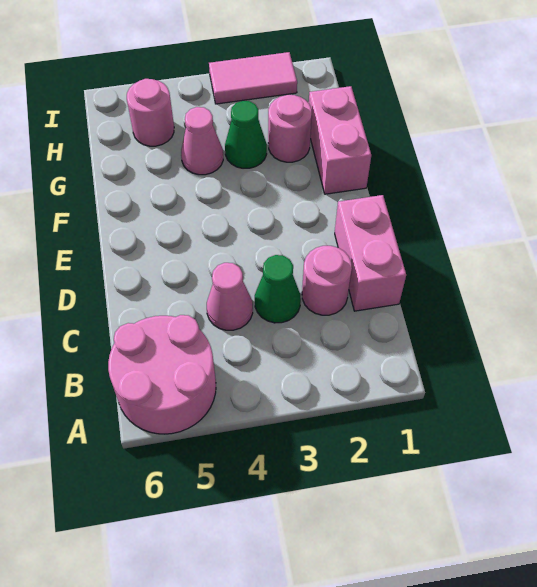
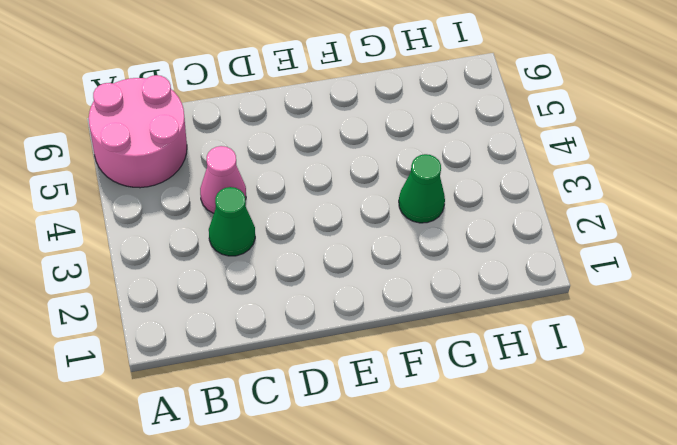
none -> pink brick C1:D1 level 1
none -> pink round brick C2 level 1

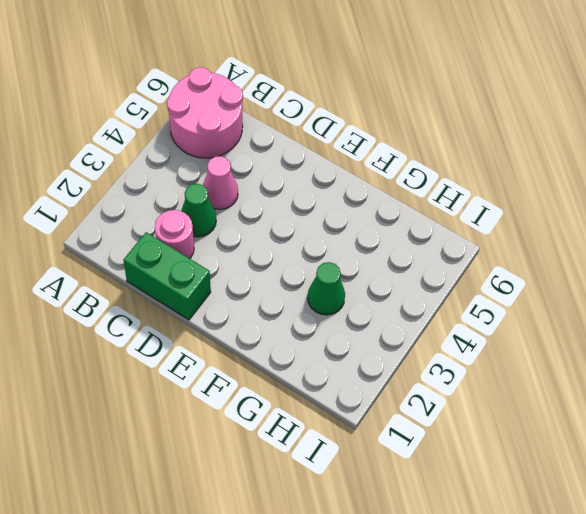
green brick C1:D1 level 1 -> pink brick C1:D1 level 1
none -> pink brick F1:G1 level 1
none -> pink round brick G2 level 1

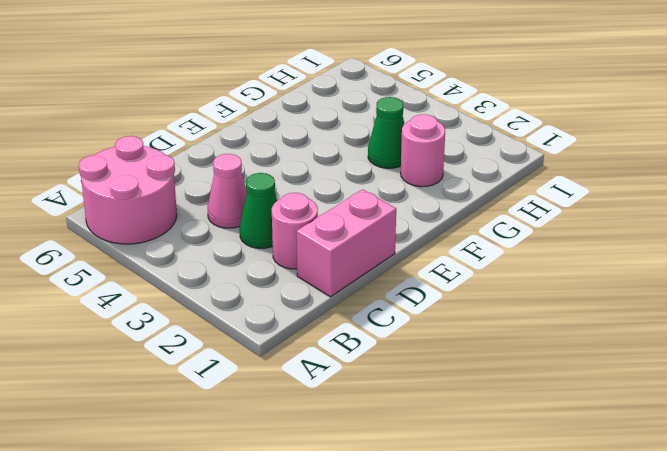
none -> pink brick F1:G1 level 1
none -> pink cone G4 level 1

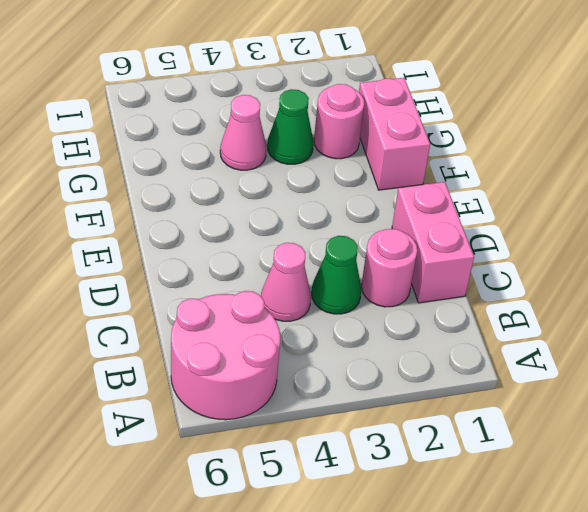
none -> pink round brick H5 level 1
none -> pink tile I2:I3 level 1

